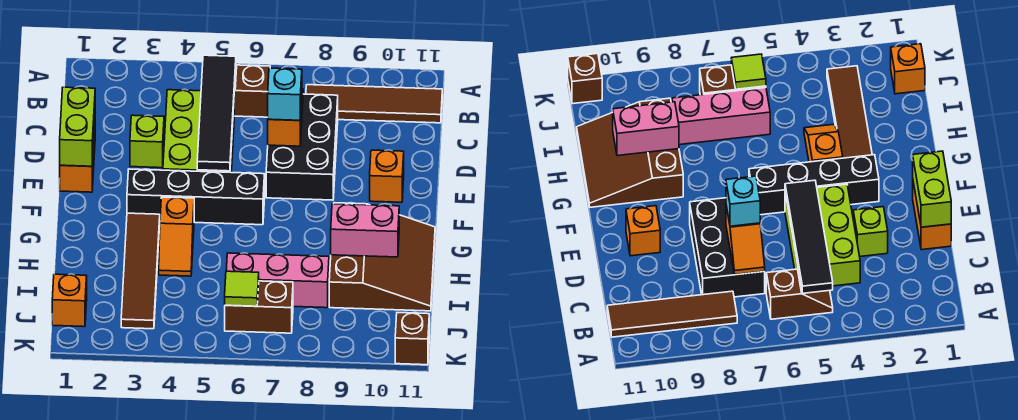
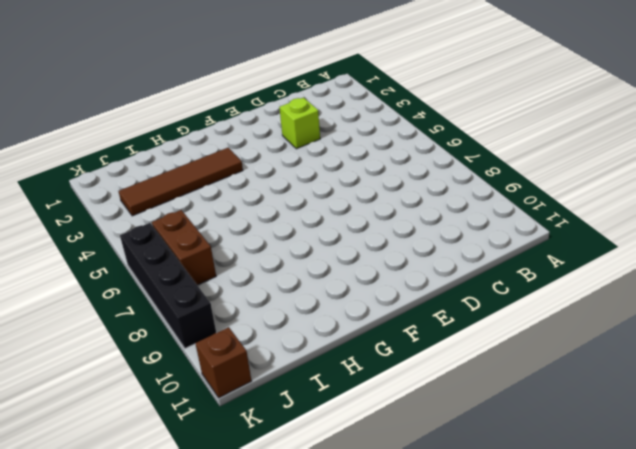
black brick K6:K9 level 1 -> black brick F3:F6 level 1
none -> brown slope B5:B6 level 1 top 6
none -> brown tile B8:B11 level 1
none -> lime brick C4:E5 level 1

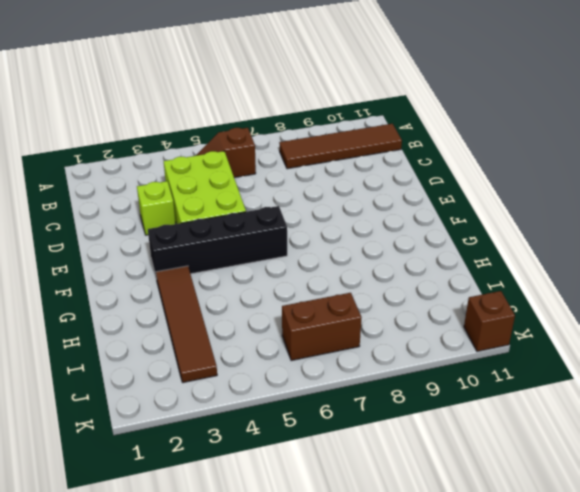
none -> black brick C7:E8 level 1
none -> orange brick D1:E1 level 1
none -> orange brick E10 level 1

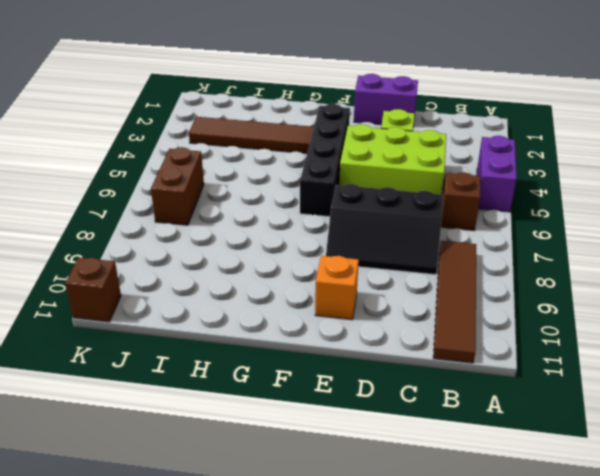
purple brick A4:A5 level 1 -> none
black slope C7:E8 level 1 top 7 -> black brick C7:E8 level 1
purple brick D1:E1 level 1 -> orange brick D1:E1 level 1
none -> orange slope G4:H4 level 1 top G
none -> brown slope G9:I11 level 1 top 9
none -> pink brick I6:I8 level 1

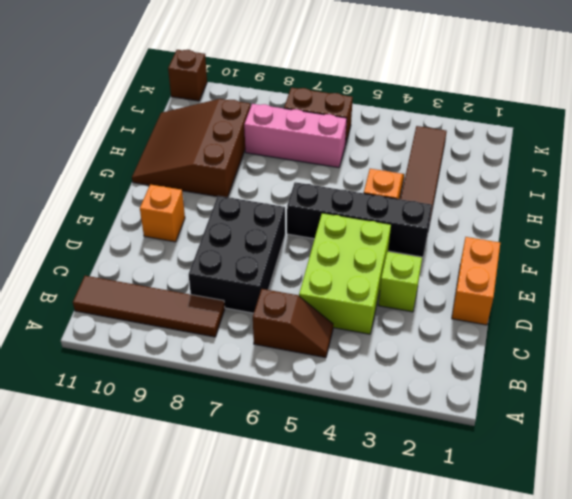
none -> orange brick J1 level 1
none -> black tile B5:E5 level 2
none -> orange slope C7:D7 level 2 top D

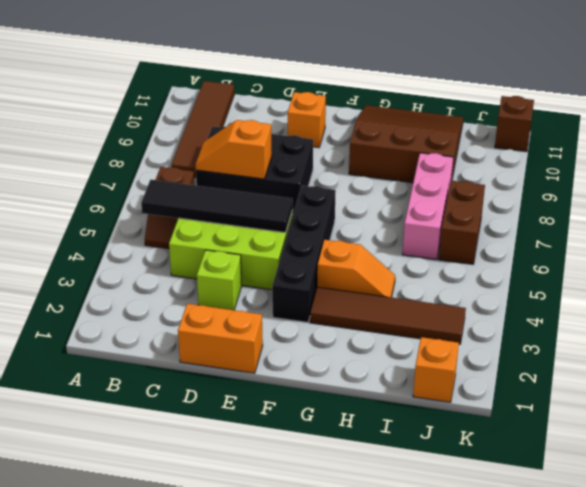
none -> lime brick D1:E1 level 2
none -> pink brick H9:H10 level 2
none -> lime tile J6 level 2

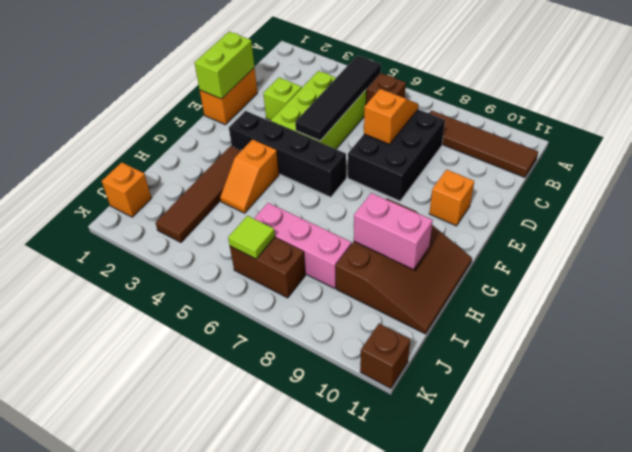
none -> cyan brick D7 level 3

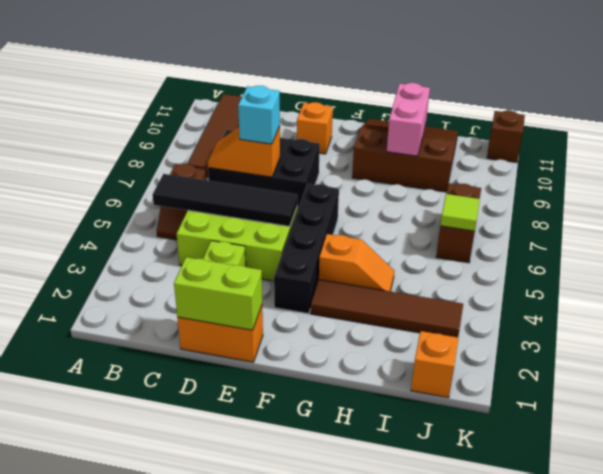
none -> pink brick I6:I8 level 1

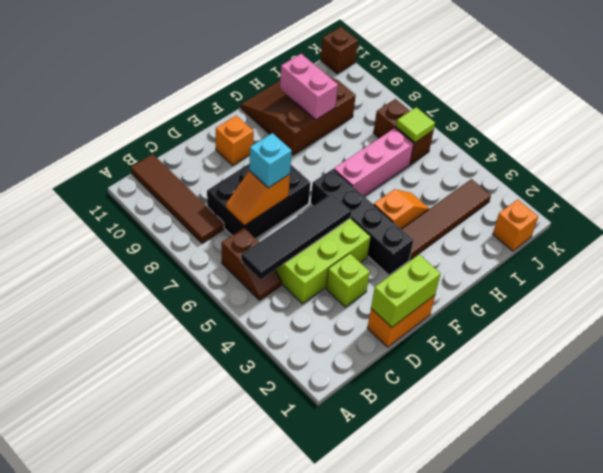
pink brick G6:I6 level 1 -> pink brick I6:I8 level 1

